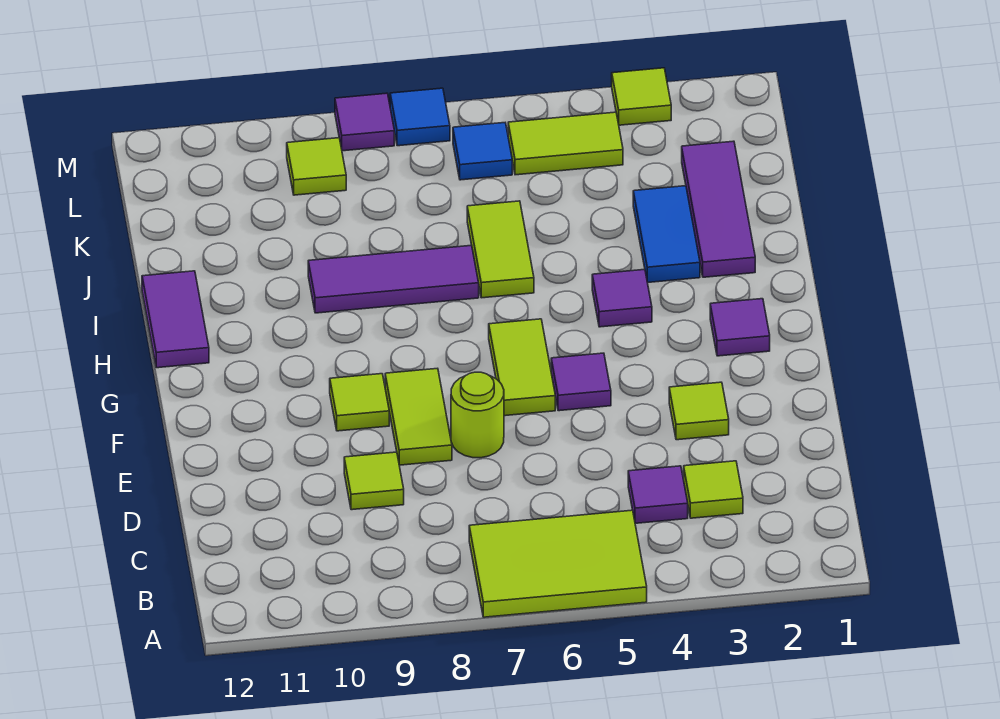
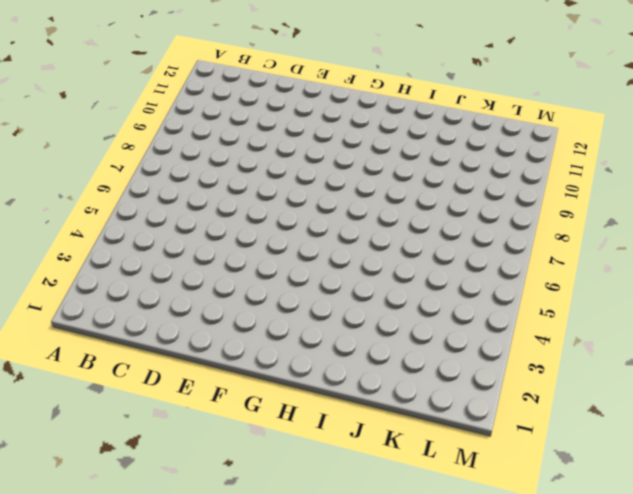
none -> lime tile A5:B7 level 1
none -> lime tile C3 level 1
none -> purple tile C4 level 1

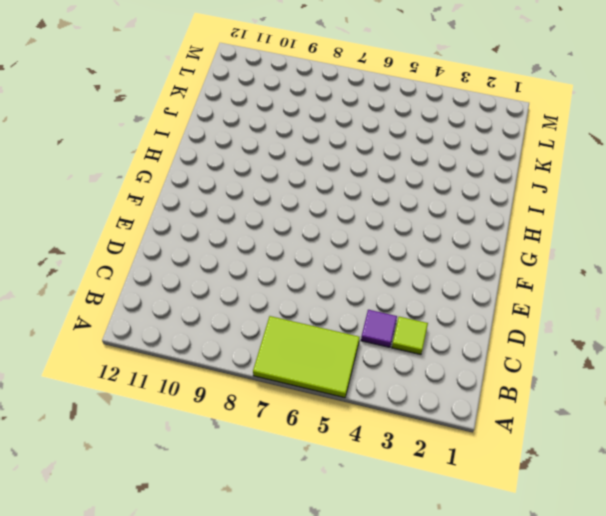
none -> lime tile D9 level 1
none -> lime tile E3 level 1
none -> lime round brick E7 level 1

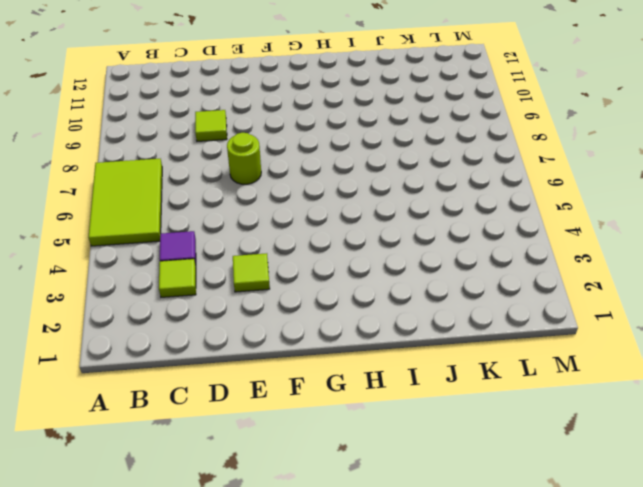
none -> lime tile E8:F8 level 1
none -> purple tile F5 level 1
none -> lime tile F6:G6 level 1

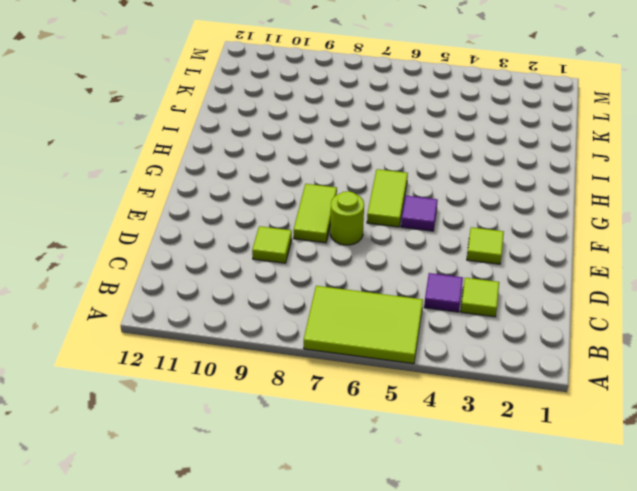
none -> lime tile F9 level 1
none -> purple tile G2 level 1
none -> purple tile H4 level 1

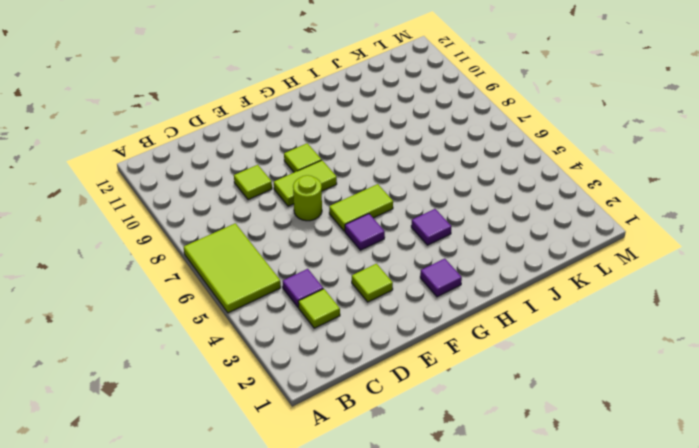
none -> purple tile H12:I12 level 1
none -> purple tile I2:K2 level 1
none -> blue tile I3:J3 level 1

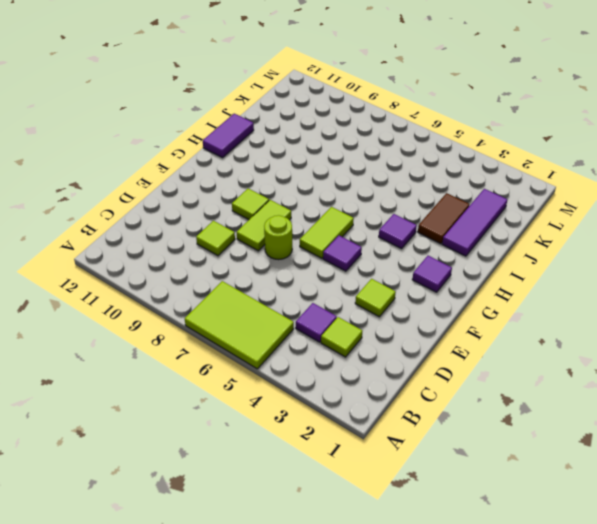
brown tile I3:J3 level 1 -> blue tile I3:J3 level 1
none -> lime tile I6:J6 level 1
none -> purple tile I7:I9 level 1
none -> lime tile L4:L5 level 1

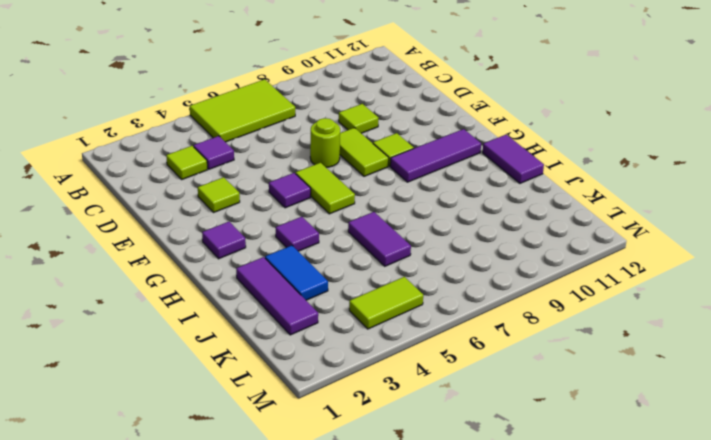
purple tile G9:G11 level 1 -> purple tile I7:I9 level 1
purple tile I6:J6 level 1 -> lime tile I6:J6 level 1
none -> blue tile L6 level 1
none -> lime tile L9 level 1
none -> lime tile M3 level 1

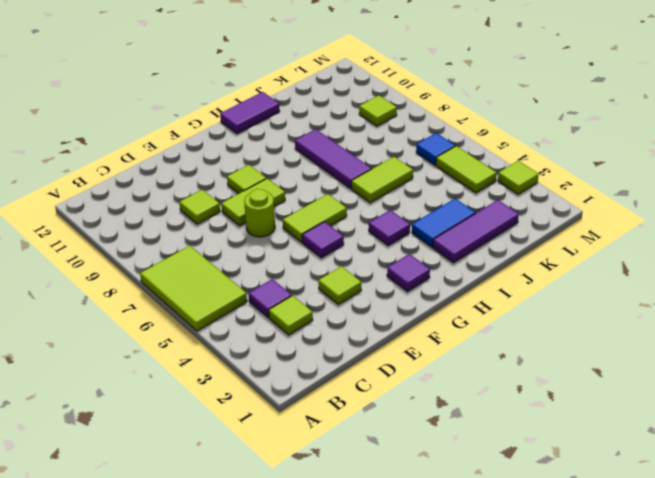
none -> blue tile M7 level 1
none -> purple tile M8 level 1

